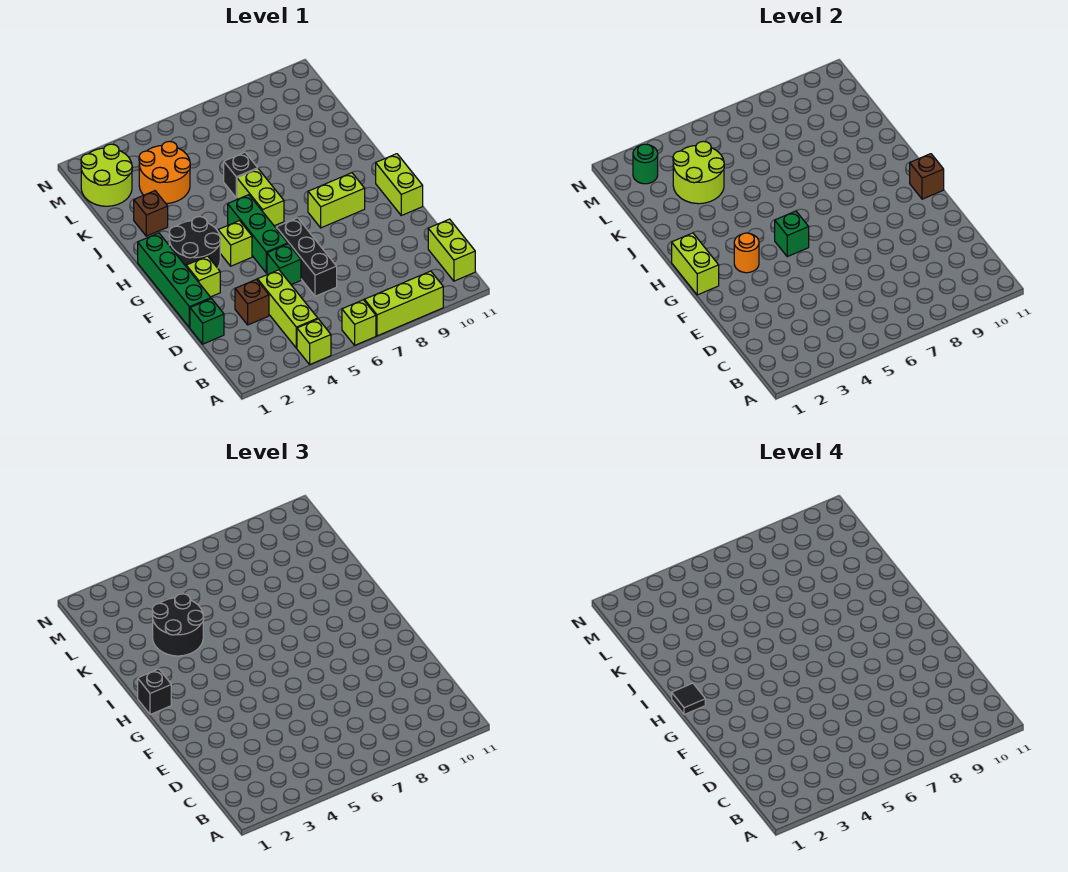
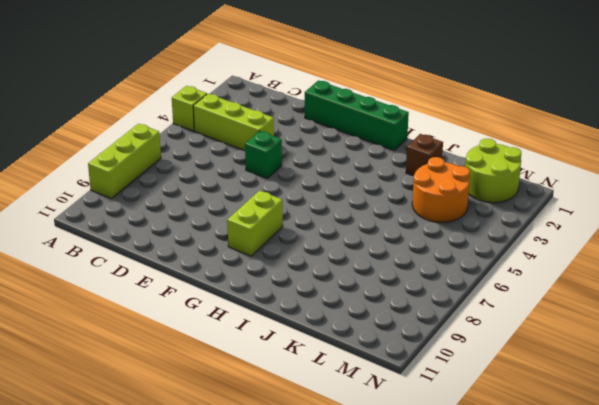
none -> lime brick A6 level 1
none -> lime brick B11:C11 level 1
none -> green brick D1 level 1
none -> brown brick D3 level 1

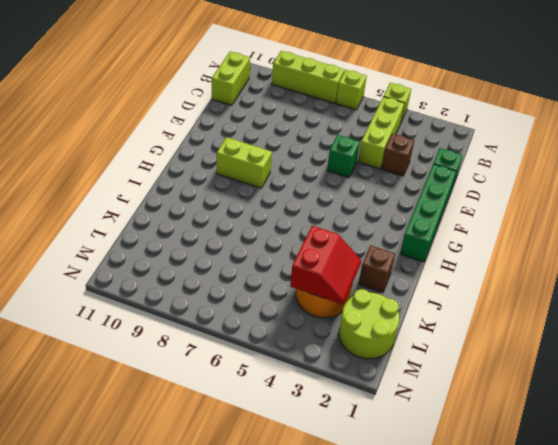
red slope K3:L4 level 2 top 4 -> lime round brick K3:L4 level 2
none -> black brick D6:F6 level 1
none -> lime brick F2 level 1
none -> green brick F5:H5 level 1
none -> lime brick F11:G11 level 1

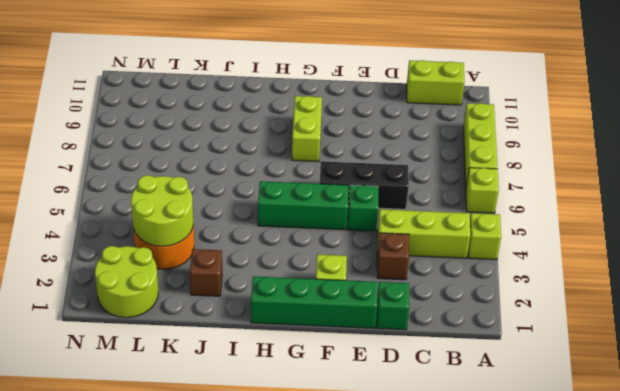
none -> lime brick F11:G11 level 1
none -> black round brick G2:H3 level 1
none -> lime brick G4 level 1
none -> lime brick H6:I6 level 1

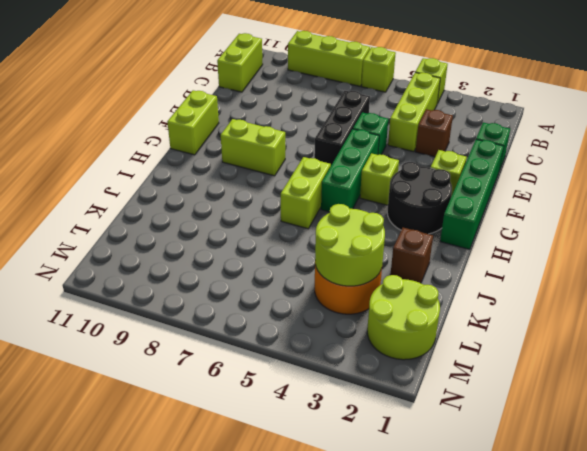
none -> black brick J6 level 1
none -> lime brick G1:H1 level 2
none -> orange round brick G3 level 2
none -> green brick G5 level 2

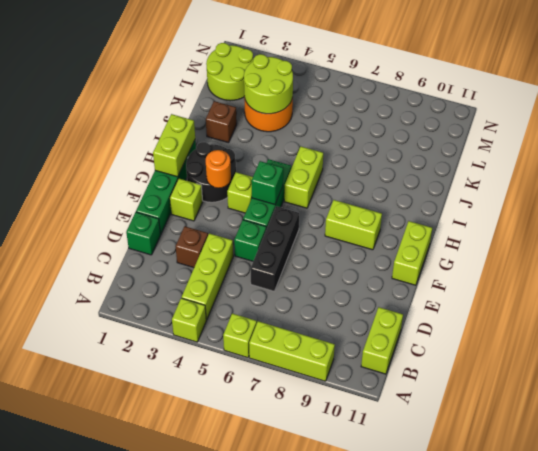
none -> black brick J6 level 1
none -> brown brick G11 level 2
none -> green round brick M2 level 2
none -> black brick H1 level 3

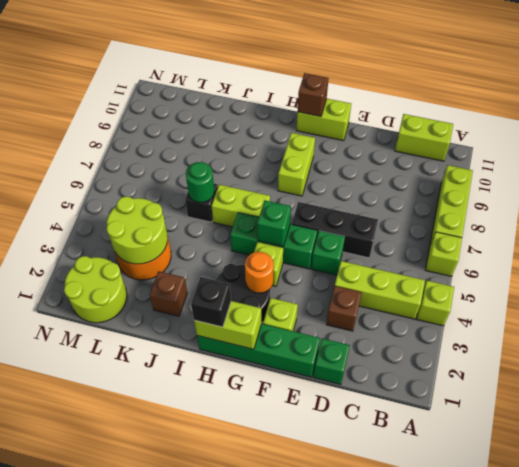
green round brick J6 level 2 -> green round brick M2 level 2
none -> black round brick J3:K4 level 3
none -> black tile H1 level 4

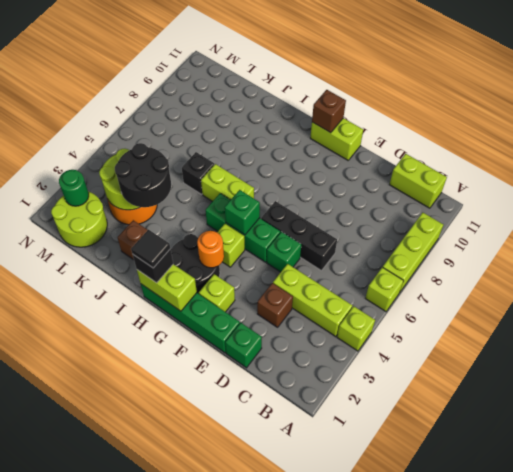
none -> lime brick G8:G9 level 1

